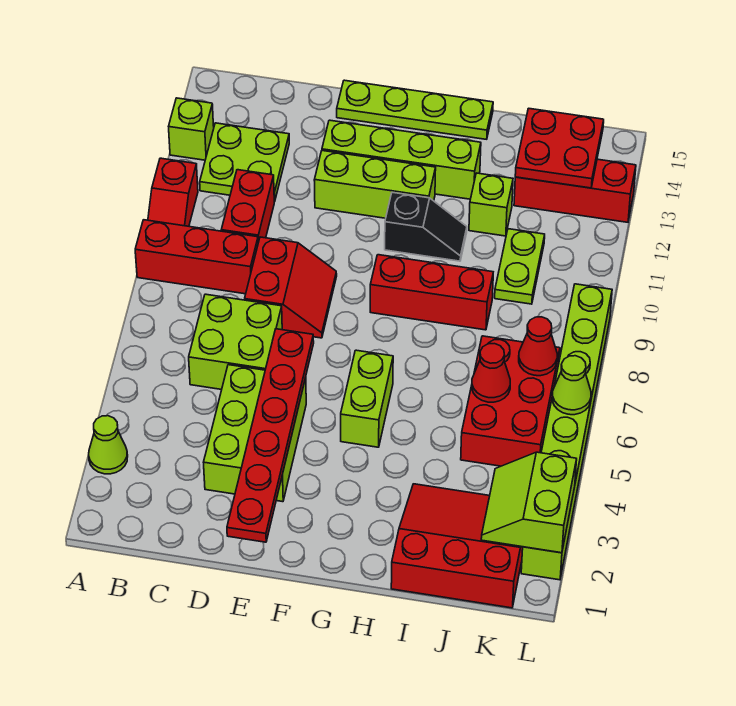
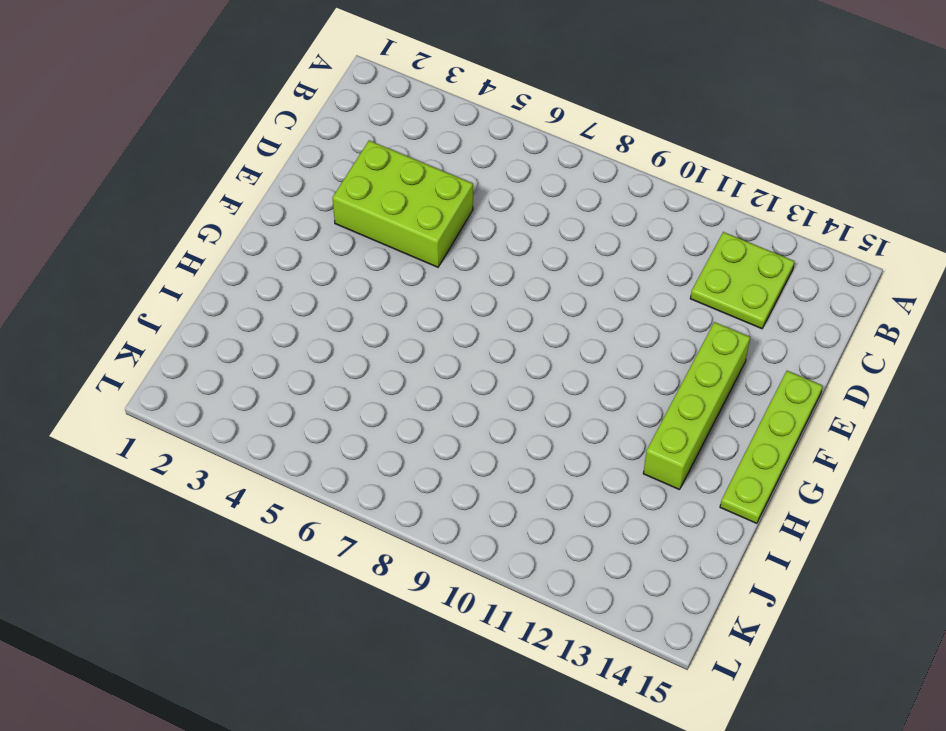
none -> lime cone A3 level 1
none -> red brick A9:C9 level 1
none -> red slope A10:A11 level 1 top 11

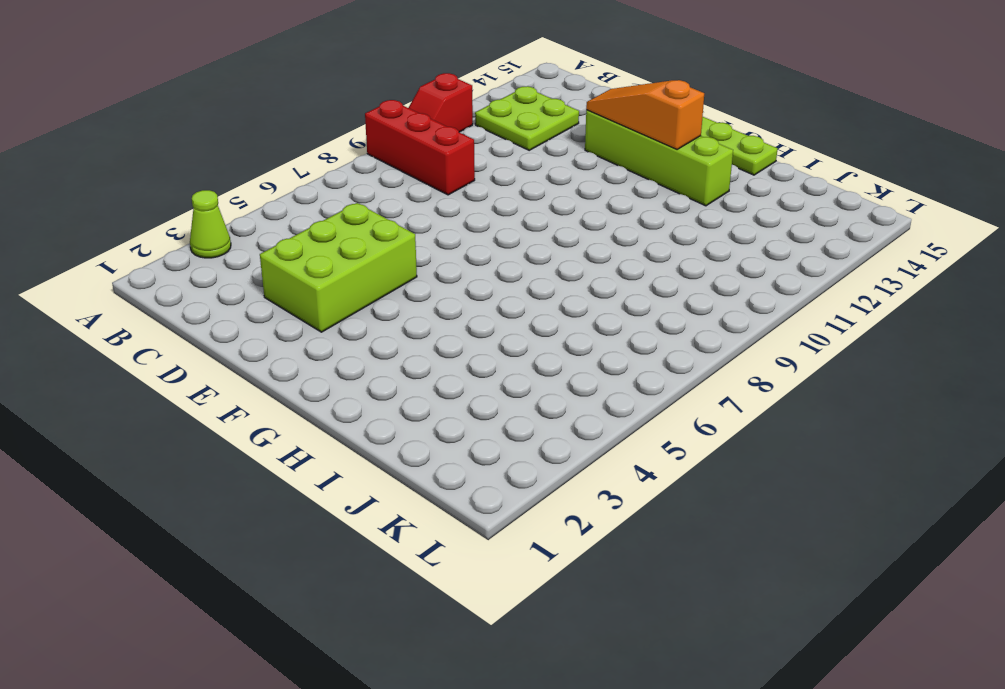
orange slope E13:G13 level 2 top G -> none
none -> lime brick A13 level 1
none -> lime brick C6:D7 level 1
none -> red brick C10:C11 level 1

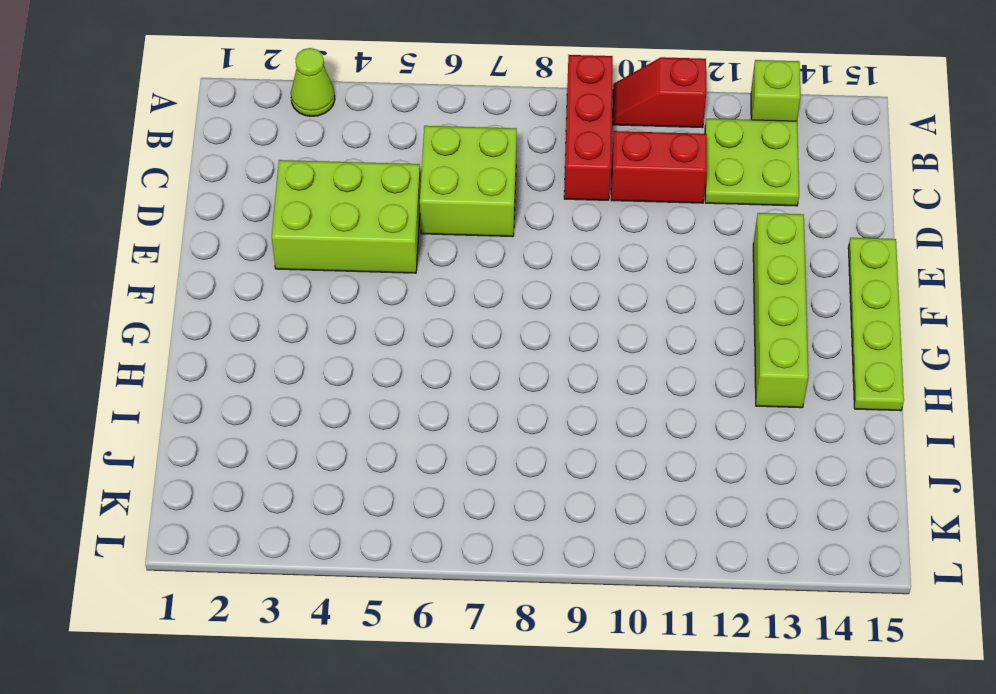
none -> red slope D8:E9 level 1 top D
none -> lime brick E12:G12 level 1
none -> lime brick G5:G6 level 1

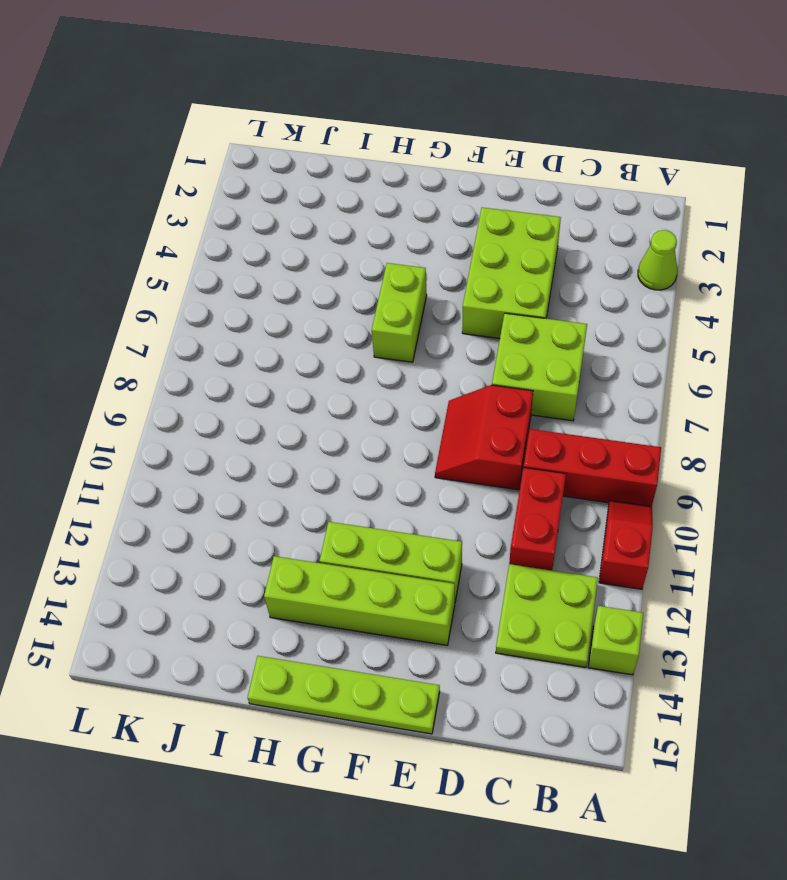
none -> red brick G9:I9 level 1
none -> black slope G11:H11 level 1 top G
none -> red slope I1:K3 level 1 top 1

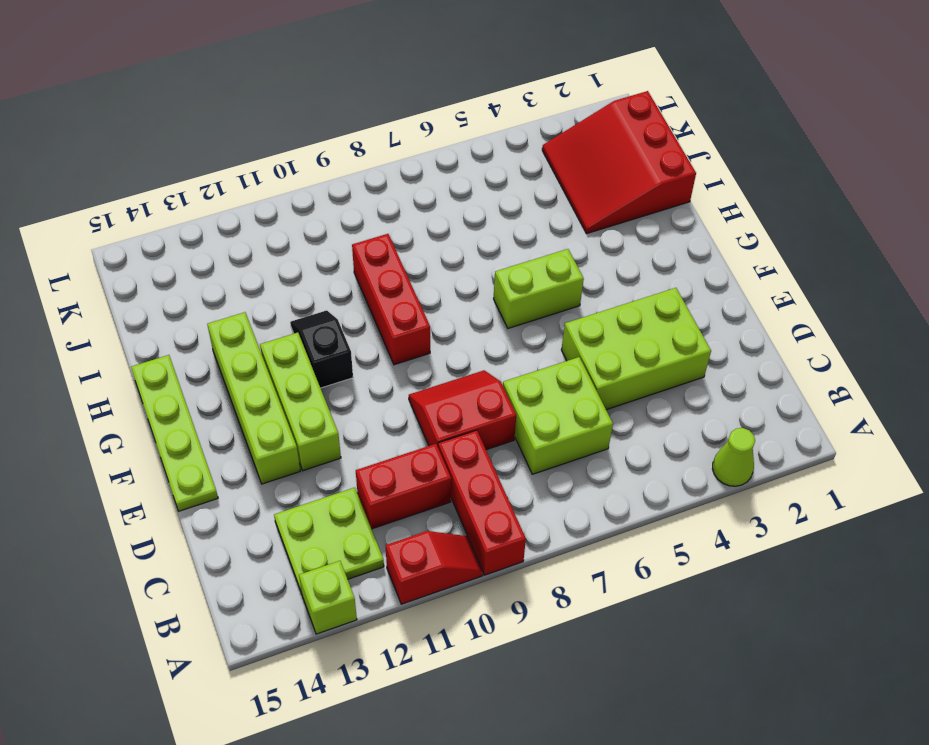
none -> lime brick I12 level 1
none -> red brick J5:K7 level 1
none -> lime plate J10:J11 level 1

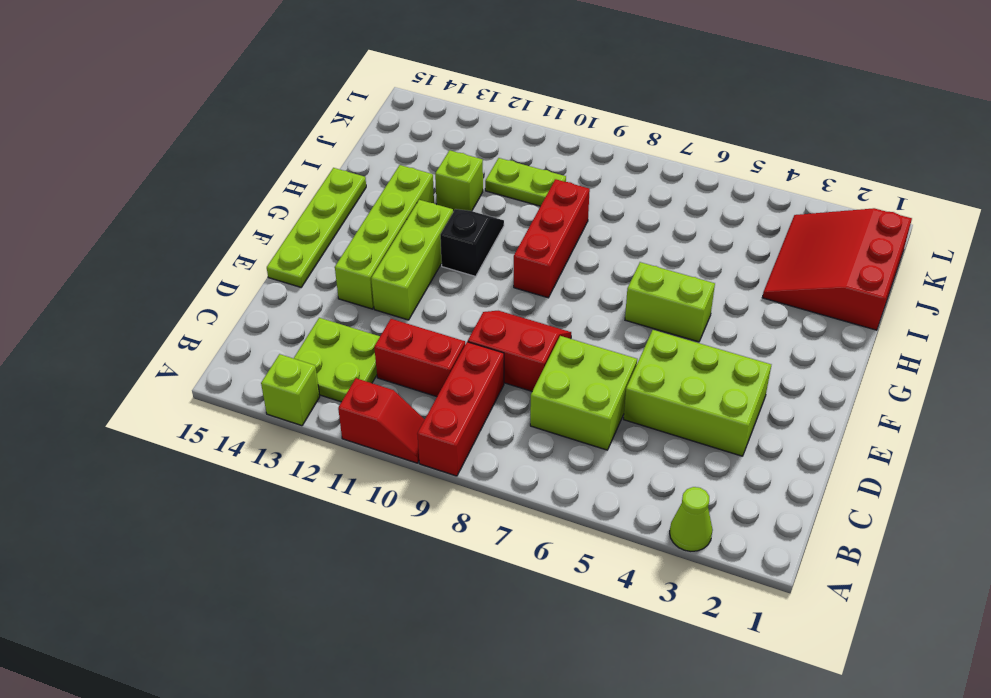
none -> red brick J5:K7 level 1
none -> red brick J13:L13 level 1
none -> lime brick L2:L9 level 1

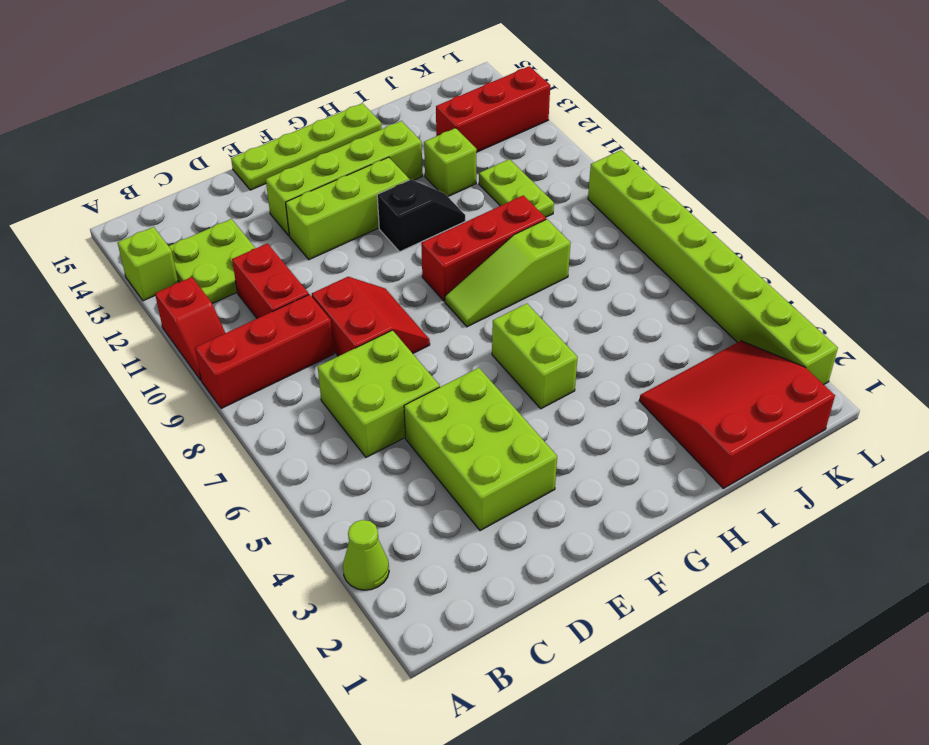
lime slope G8:I8 level 1 top I -> none
none -> red brick J5:K7 level 1
none -> red plate E1:E6 level 2
none -> red cone J6 level 2

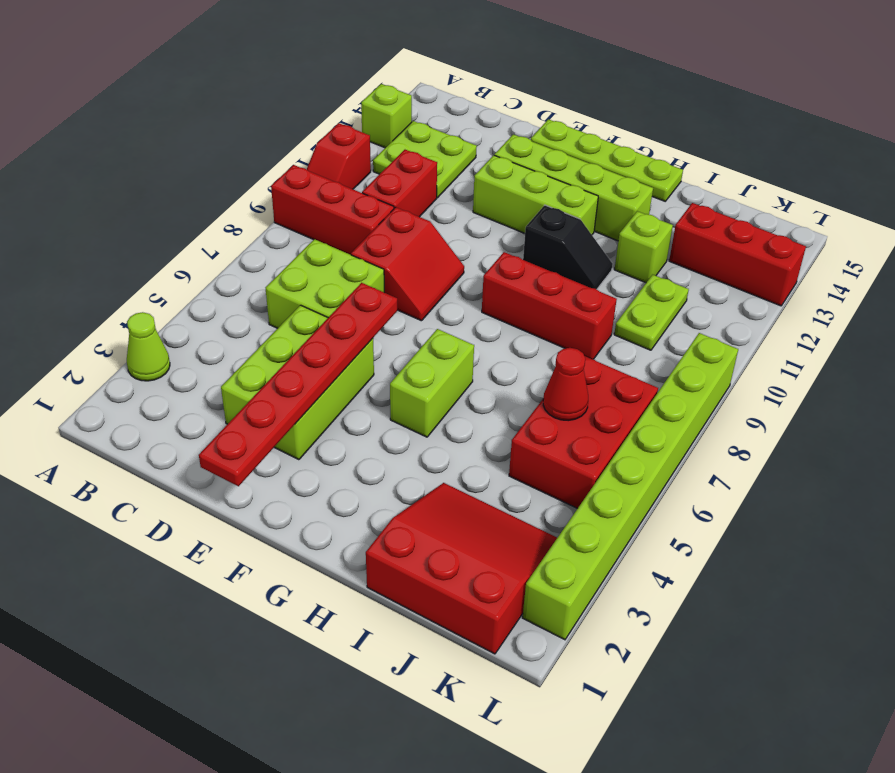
none -> red plate J13:K14 level 2
none -> lime slope K2:L3 level 2 top L
none -> red cone K7 level 2

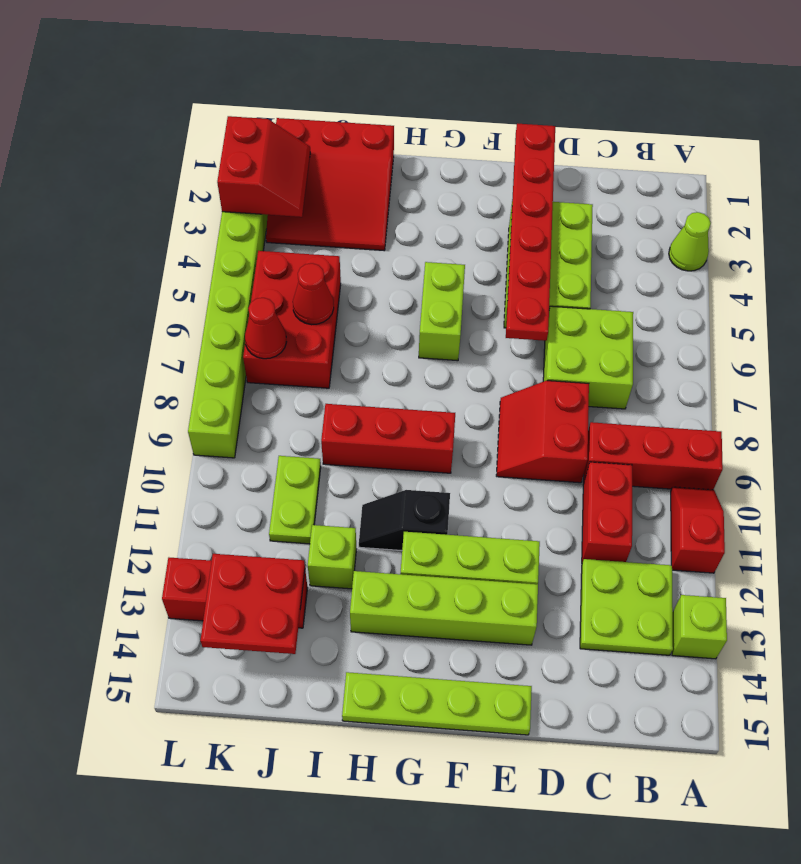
red slope K2:L3 level 2 top L -> lime slope K2:L3 level 2 top L
none -> lime cone L6 level 2

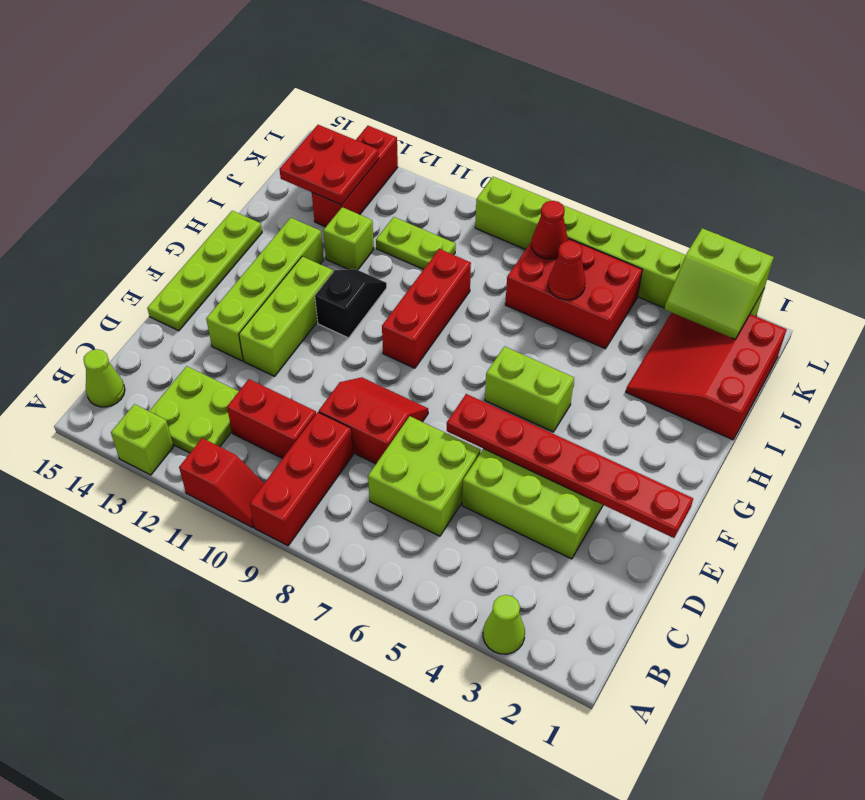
lime cone B15 level 1 -> lime cone L6 level 2

